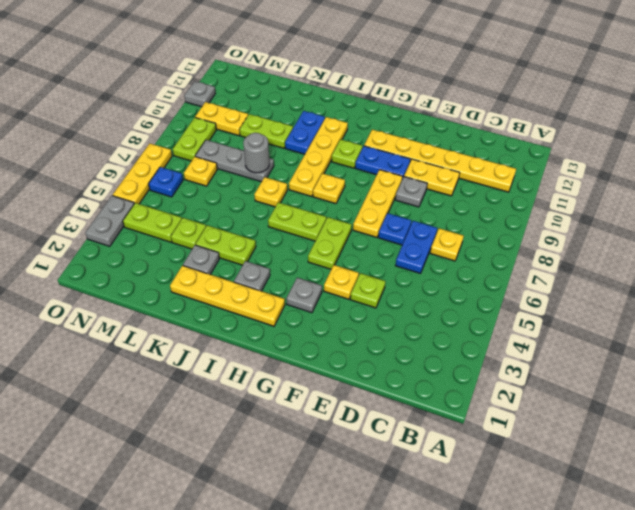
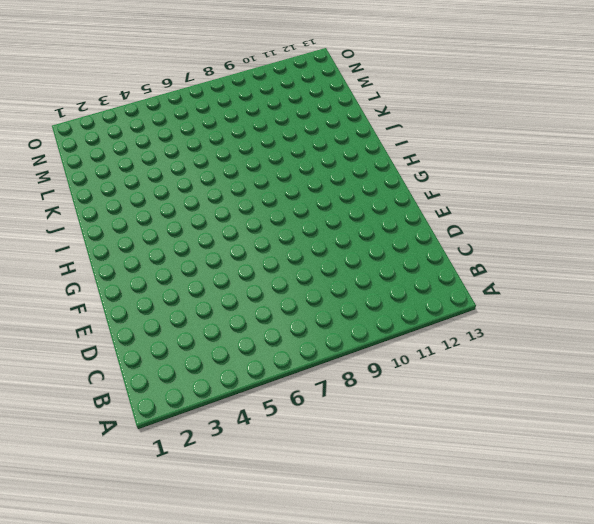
none -> yellow plate B11:G11 level 1
none -> yellow plate C7 level 1
none -> blue plate D6:D7 level 1
none -> yellow plate D10:E10 level 1

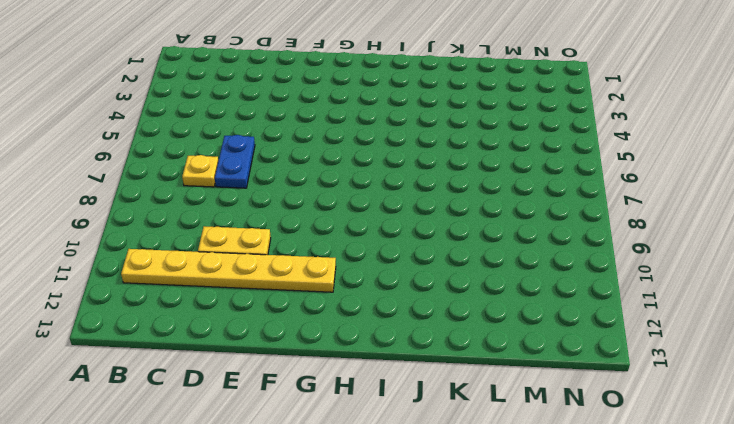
none -> lime plate E4 level 1
none -> blue plate E7 level 1
none -> grey plate E9 level 1
none -> yellow plate F4 level 1

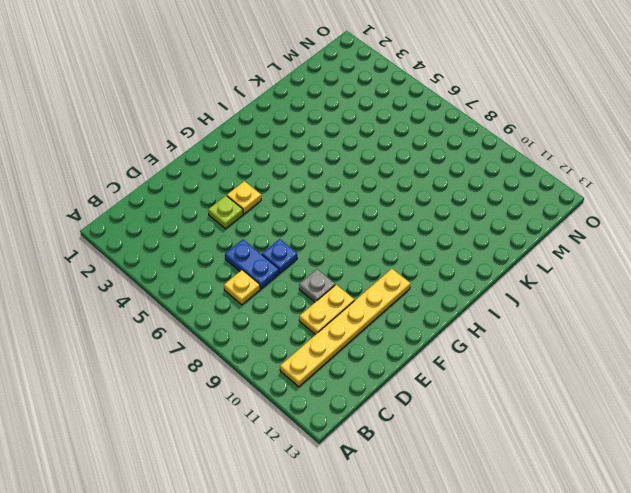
none -> yellow plate F7:F9 level 1
none -> blue plate F10:G10 level 1
none -> grey plate G3 level 1
none -> lime plate G5:G6 level 1

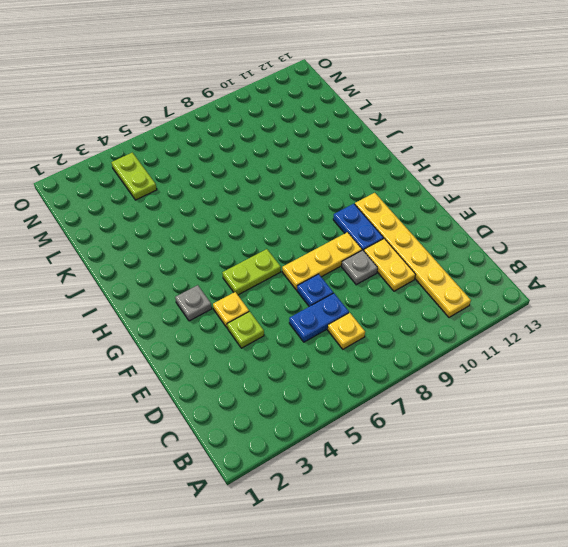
none -> yellow plate H2:K2 level 1
none -> lime plate H6:I6 level 1
none -> yellow plate H8 level 1
none -> lime plate H10 level 1

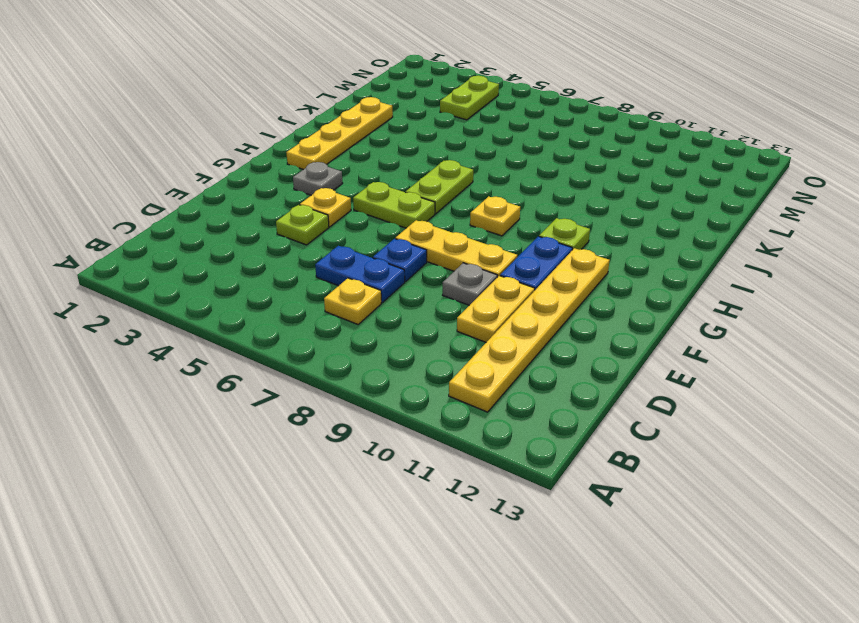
none -> grey plate I3 level 1
none -> yellow plate I8:I11 level 1
none -> lime plate J4:K4 level 1
none -> yellow plate J7 level 1

